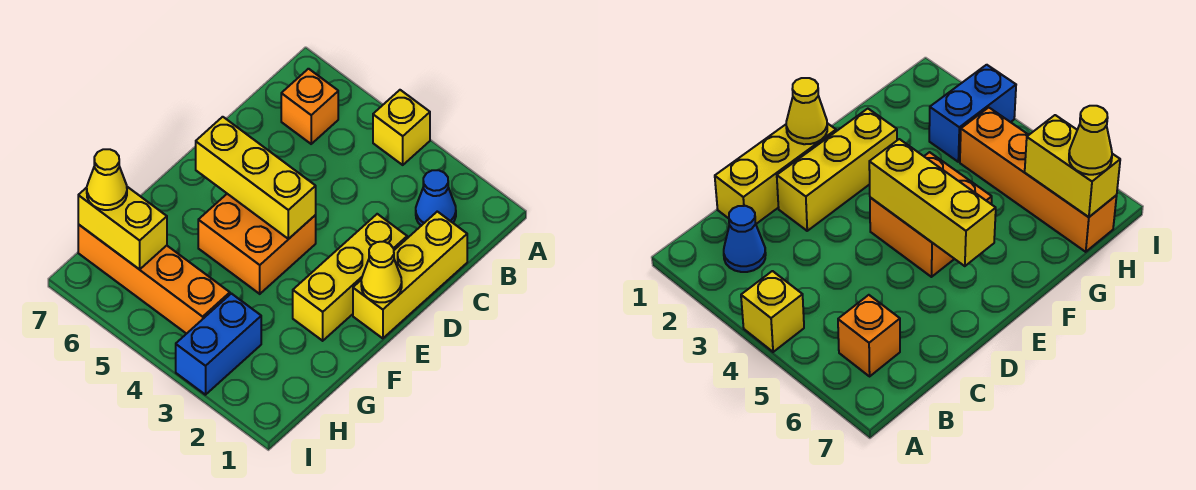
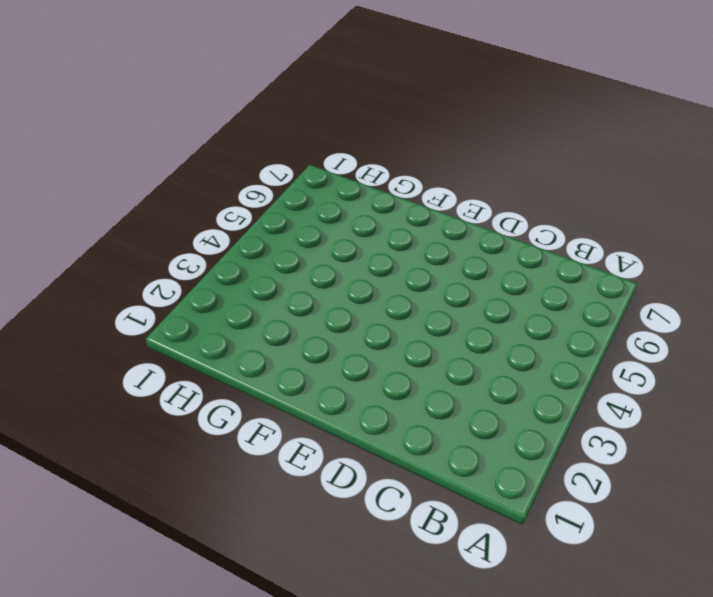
none -> yellow brick A4 level 1
none -> blue cone B2 level 1
none -> orange brick B6 level 1

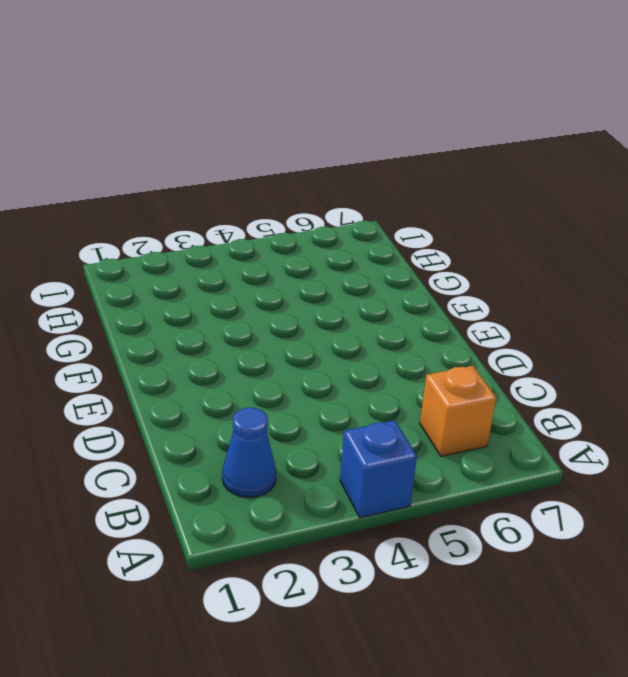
blue brick A4 level 1 -> yellow brick A4 level 1
none -> yellow brick C1:E1 level 1
none -> yellow brick D2:F2 level 1
none -> orange brick E4:F5 level 1

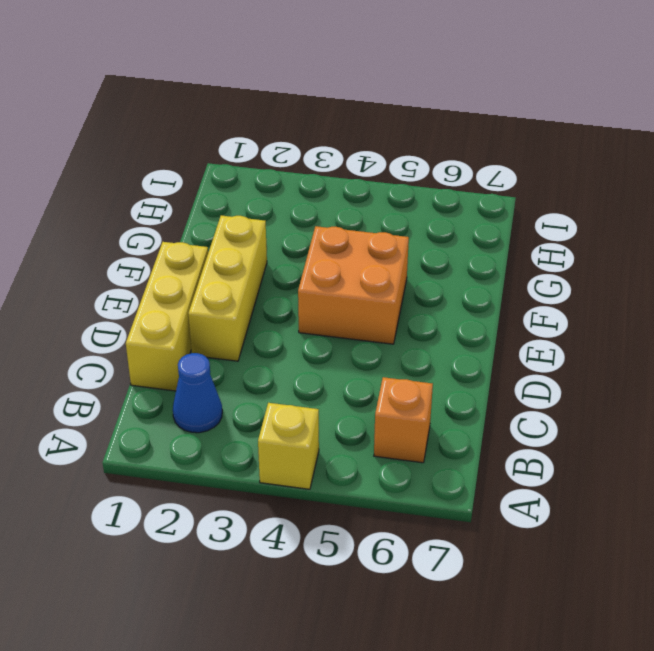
none -> blue brick H3:I3 level 1
none -> orange brick H4:H7 level 1
none -> yellow cone E1 level 2

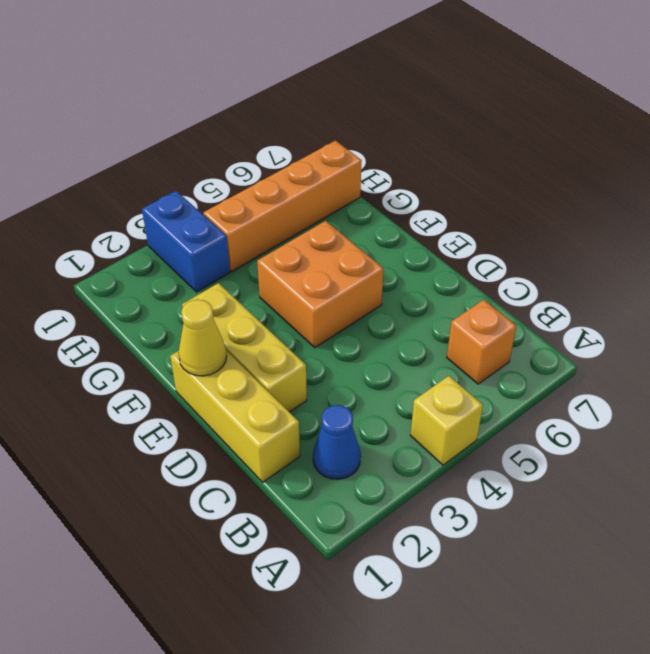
none -> yellow brick E4:E6 level 2
none -> yellow brick H6:H7 level 2
none -> yellow cone H7 level 3

